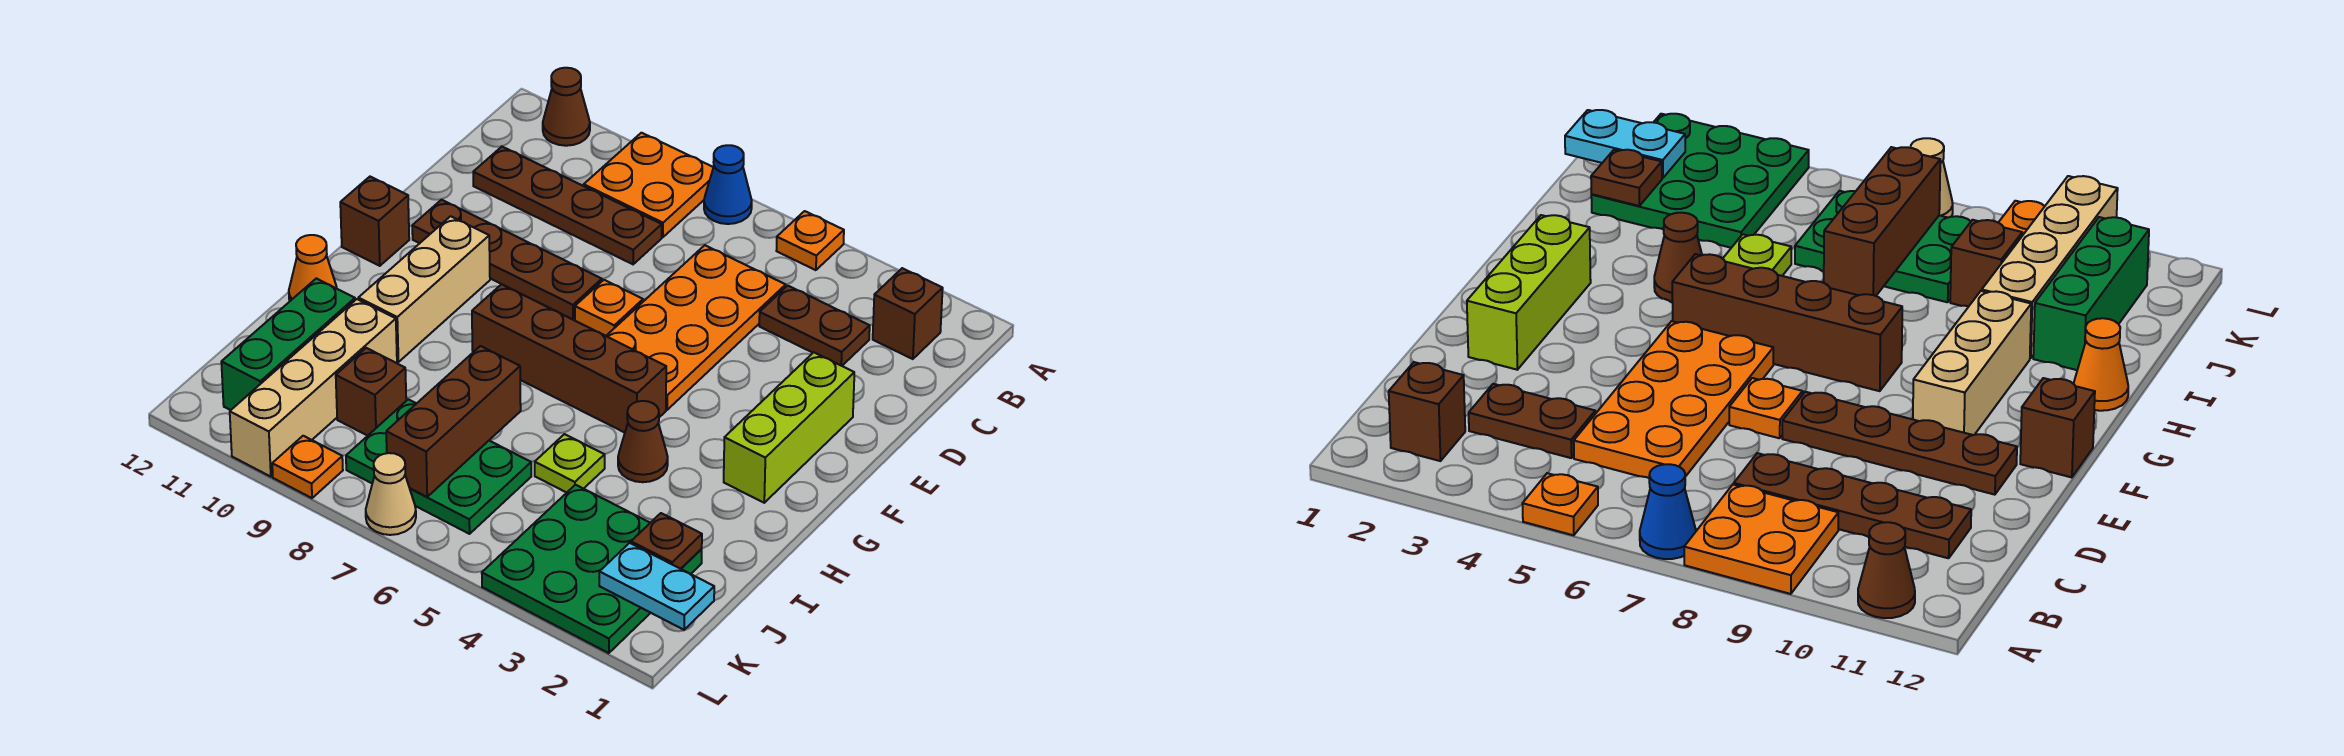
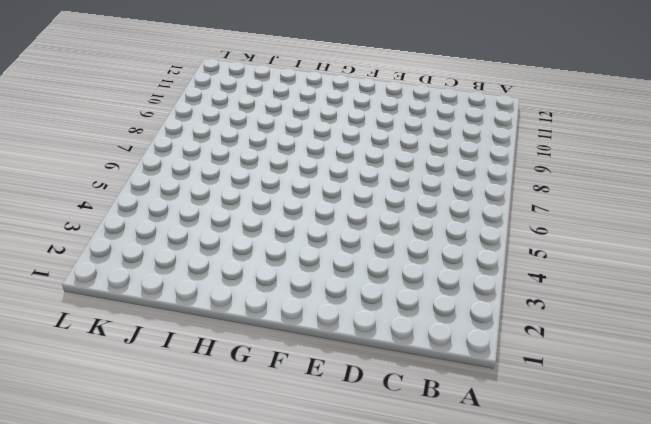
none -> orange plate A5 level 1
none -> blue cone A7 level 1
none -> orange plate A8:B9 level 1

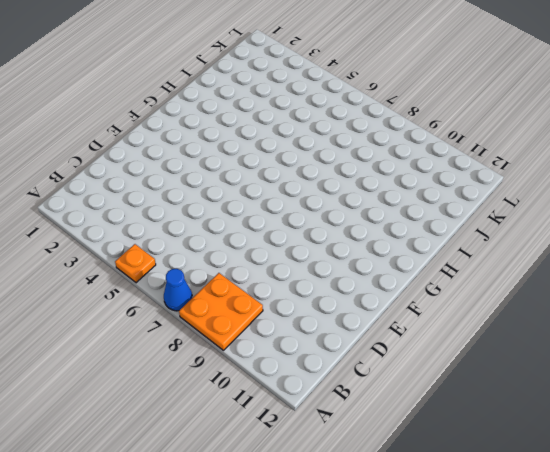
none -> brown cone A11 level 1
none -> brown brick B2 level 1
none -> brown plate C3:C4 level 1

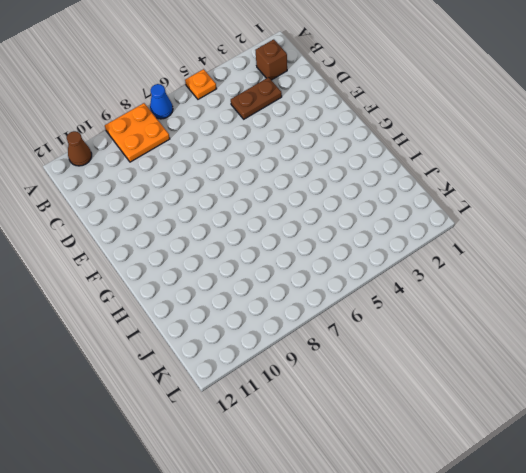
none -> orange plate C5:F6 level 1
none -> brown plate C8:C11 level 1
none -> lime brick E2:G2 level 1

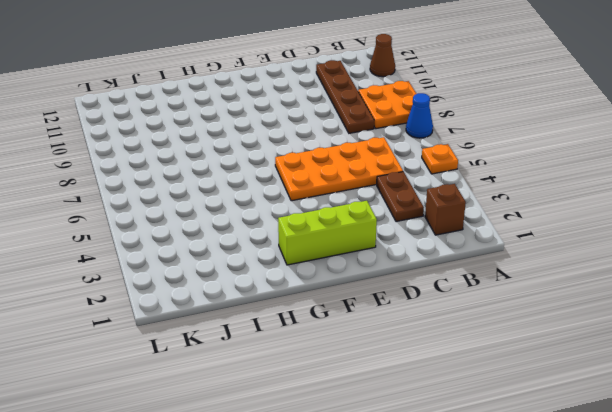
none -> orange plate E7 level 1
none -> brown plate E8:E11 level 1
none -> tan brick F10:H10 level 1

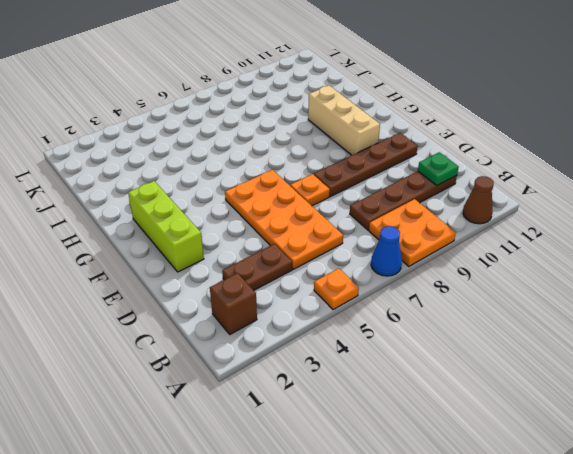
green plate C11 level 2 -> none
none -> brown brick F12 level 1
none -> brown brick G5:G8 level 1
none -> brown cone H4 level 1

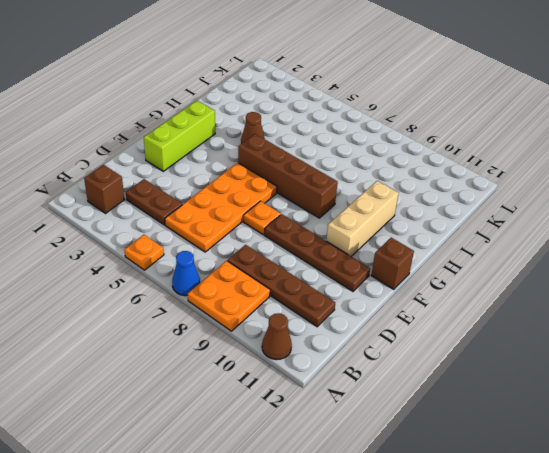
none -> orange cone H12 level 1
none -> lime plate I5 level 1
none -> tan brick I10:L10 level 1

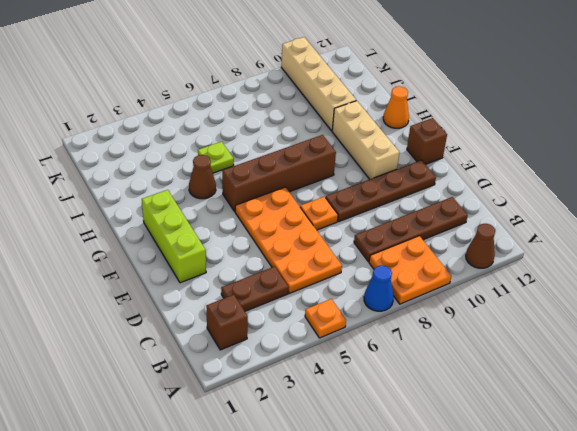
none -> green brick I11:K11 level 1
none -> green plate J2:L4 level 1
none -> green plate J6:K8 level 1

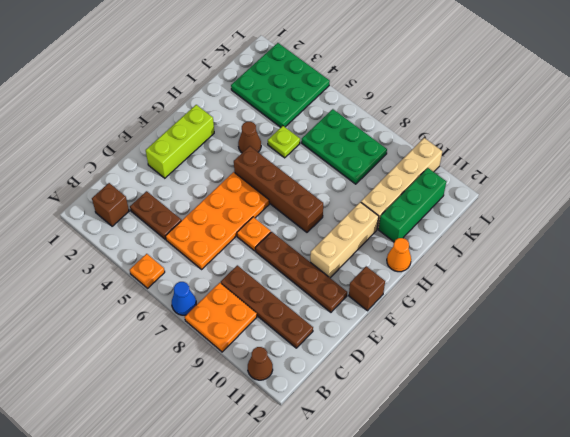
none -> brown brick J9 level 1
none -> tan cone L7 level 1
none -> orange plate L9 level 1

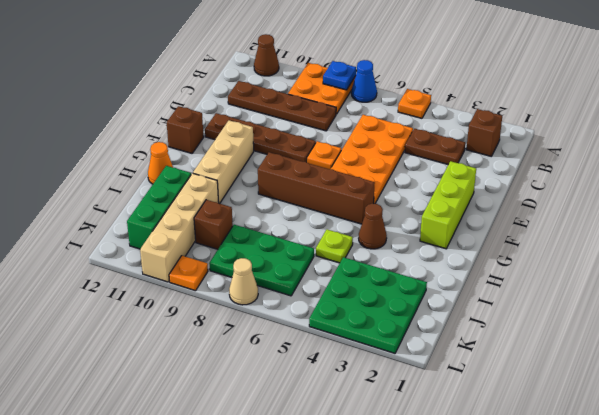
blue plate A8 level 2 -> none
none -> brown brick I7:K7 level 2
none -> brown plate J2 level 2
none -> cyan plate K1:K2 level 2

